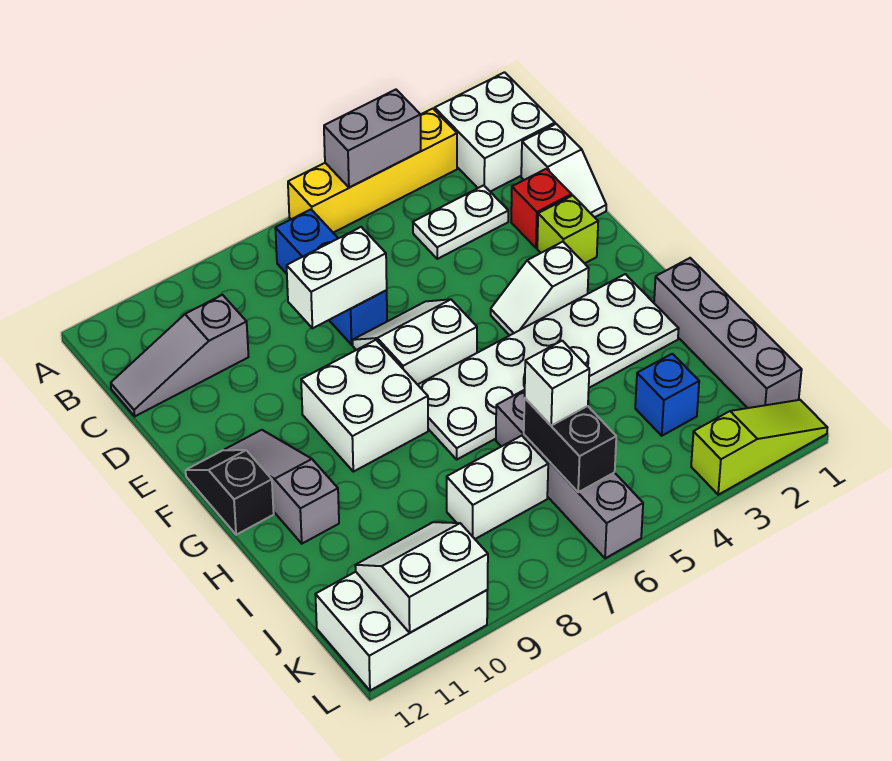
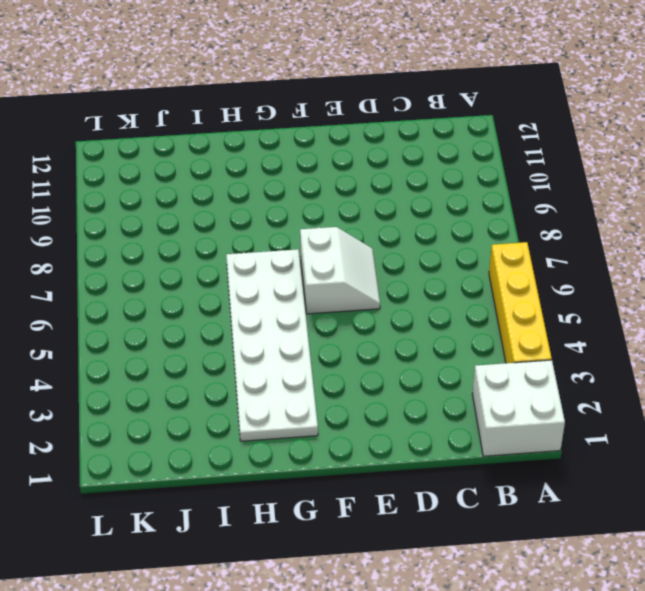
none -> blue brick B7:D7 level 1
none -> white slope C1:D1 level 1 top C
none -> white plate C3:C4 level 1

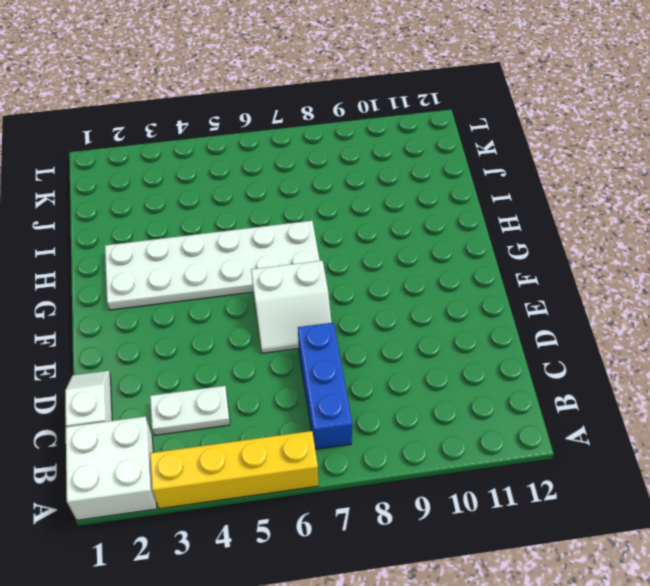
none -> grey slope C10:C12 level 1 top 10
none -> red brick D2 level 1
none -> lime brick E2 level 1

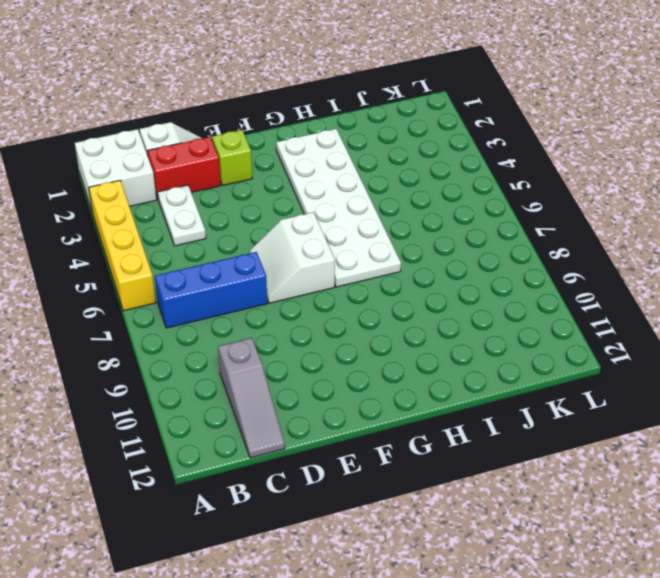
red brick C2:D2 level 1 -> red brick D2 level 1
none -> white slope F3:F4 level 1 top 3
none -> white brick F8:G9 level 1
none -> grey slope F11:H11 level 1 top H

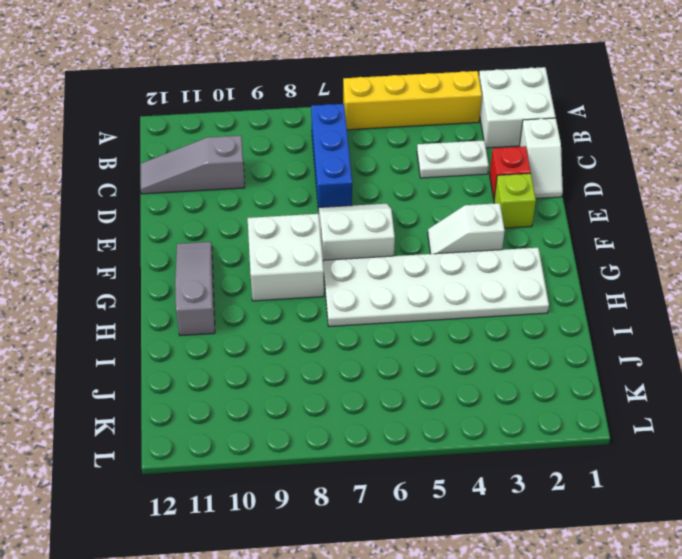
none -> black slope F12:G12 level 1 top G
none -> grey brick H1:K1 level 1
none -> grey brick I6:L6 level 1

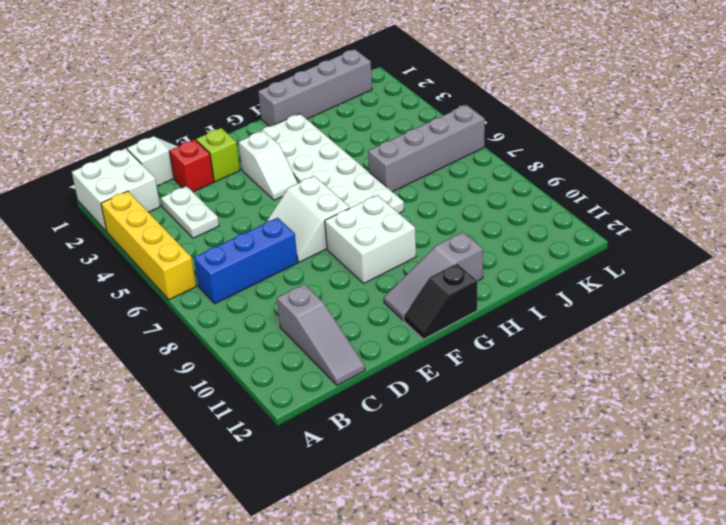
none -> blue brick J3 level 1
none -> white brick J7:J8 level 1
none -> white brick K10:L12 level 1

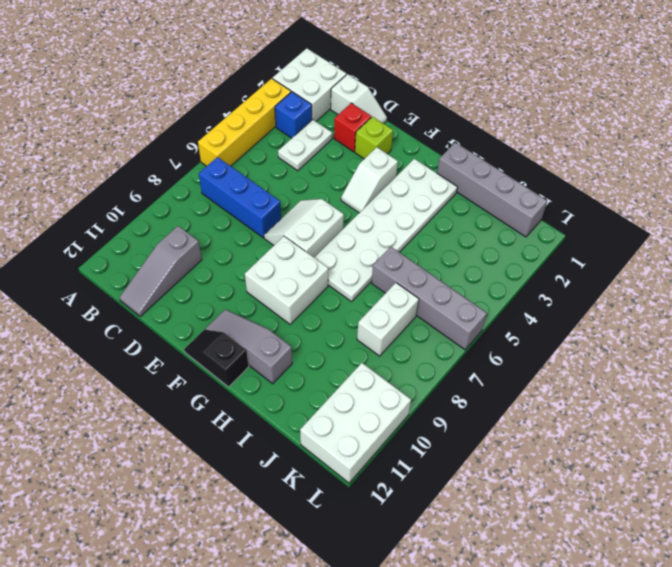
blue brick B3 level 1 -> blue brick J3 level 1
none -> lime slope L1:L3 level 1 top 3
none -> grey brick A4:A5 level 2
none -> white brick D7:D8 level 2

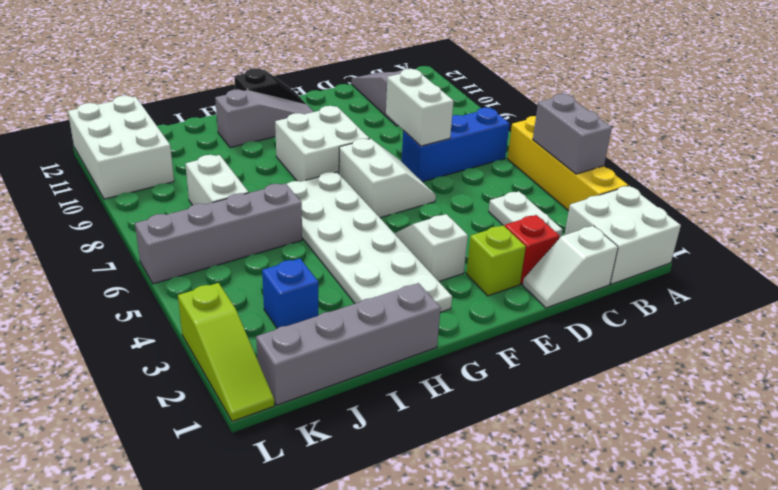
none -> black brick J6:K6 level 2
none -> white slope K10:L11 level 2 top L
none -> white brick J6 level 3

